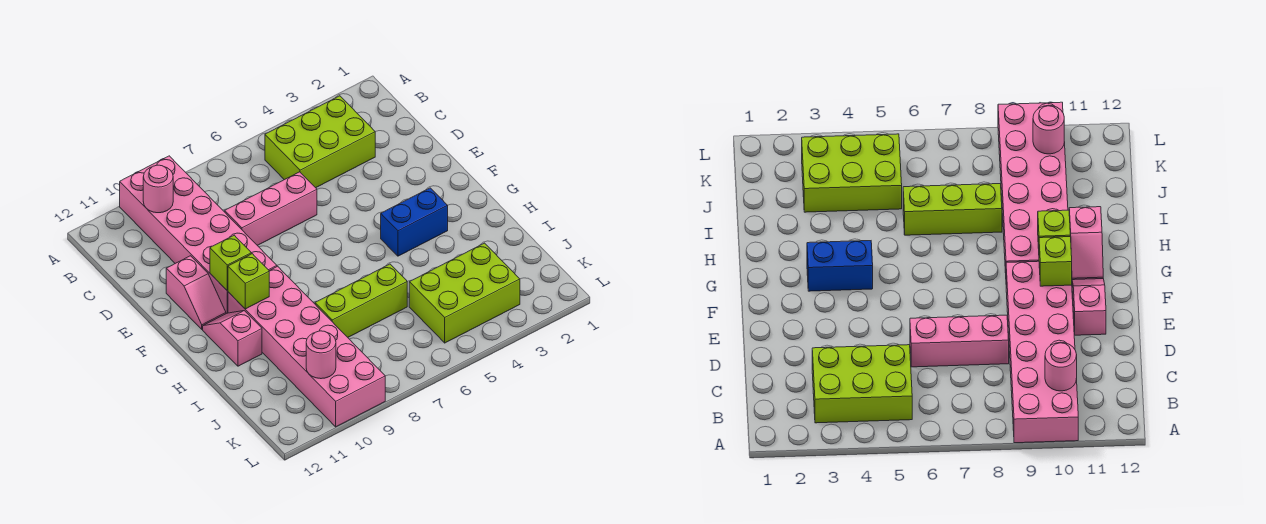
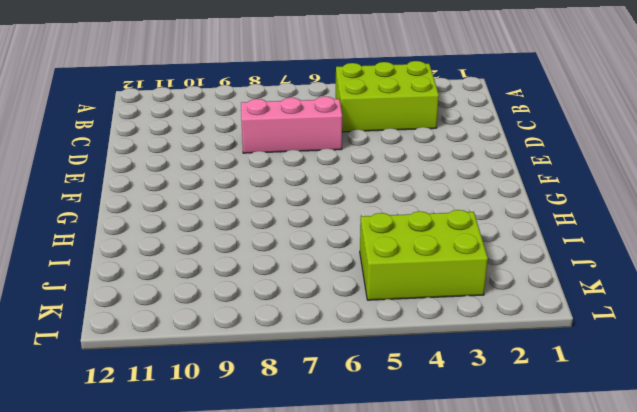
none -> pink brick A9:F10 level 1
none -> pink slope E11:F11 level 1 top E
none -> blue brick G3:G4 level 1

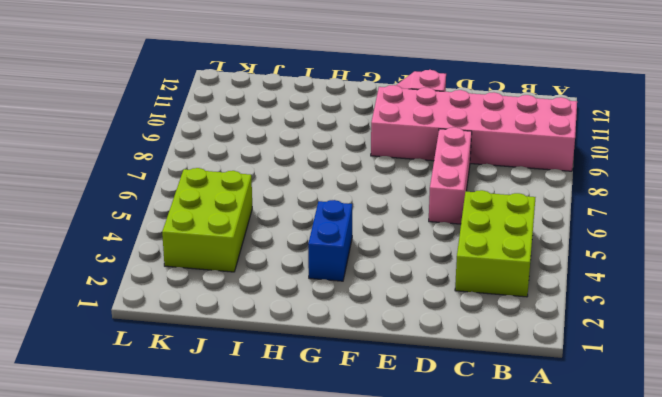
none -> pink brick G9:L10 level 1
none -> pink slope G11:H11 level 1 top H
none -> lime brick I6:I8 level 1

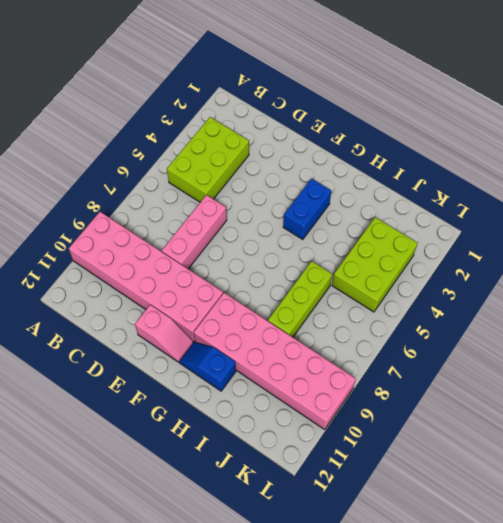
blue slope G11:H11 level 1 top H -> pink slope G11:H11 level 1 top H
none -> pink round brick B10 level 2
none -> lime brick F10 level 2
none -> lime brick G10 level 2

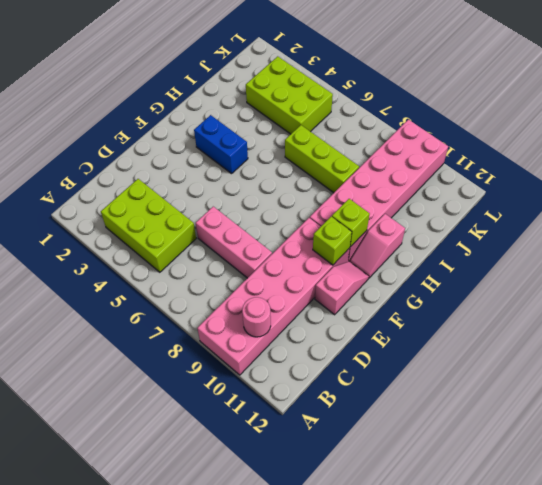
none -> pink round brick K10 level 2

